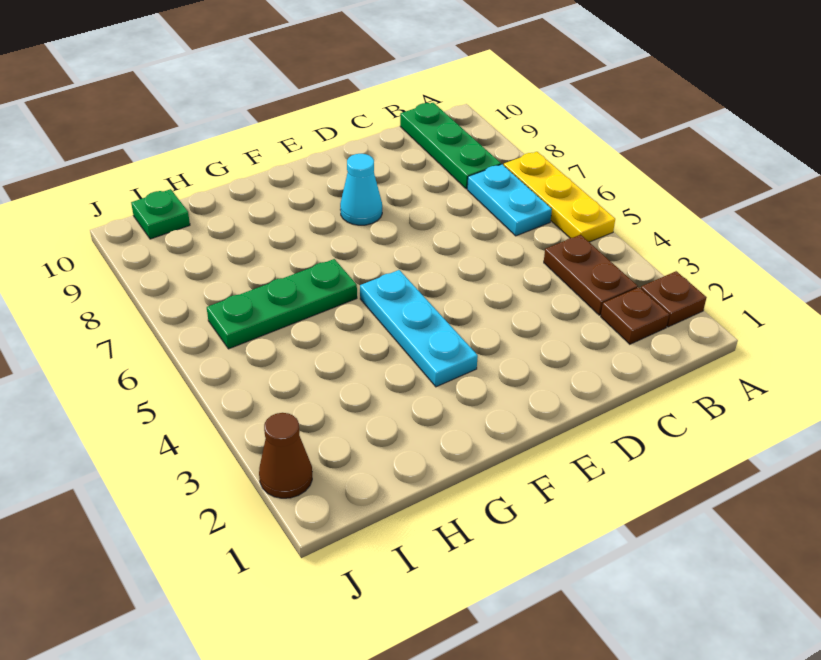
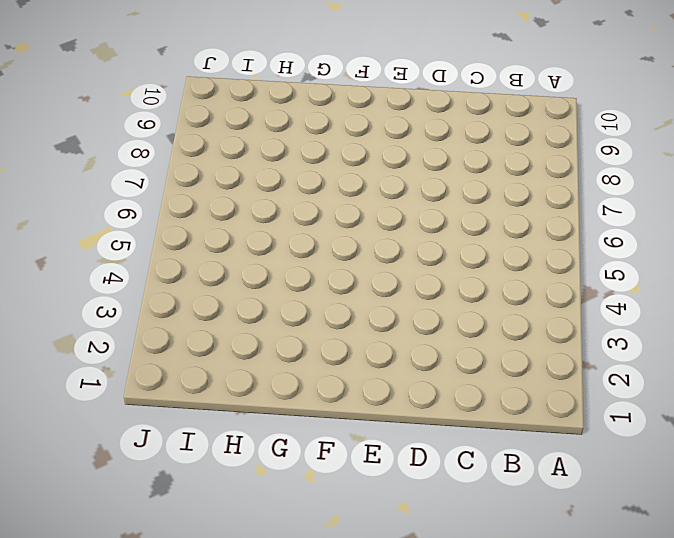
none -> brown plate A2 level 1
none -> yellow plate A5:A7 level 1

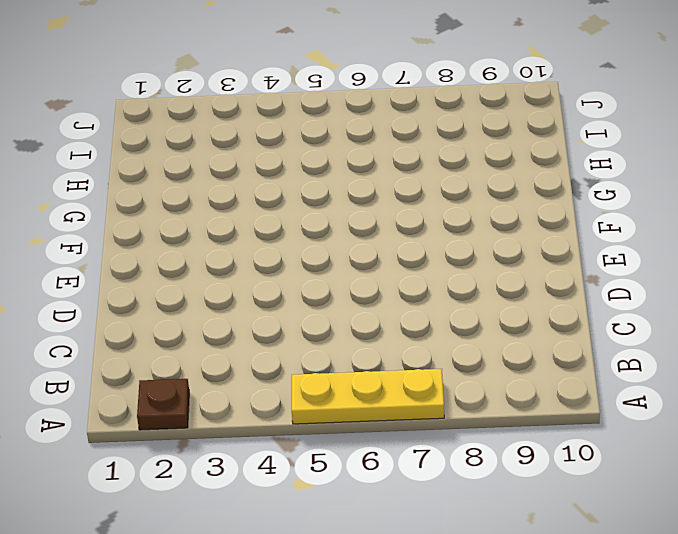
none -> brown plate B2 level 1
none -> brown plate B3:B4 level 1

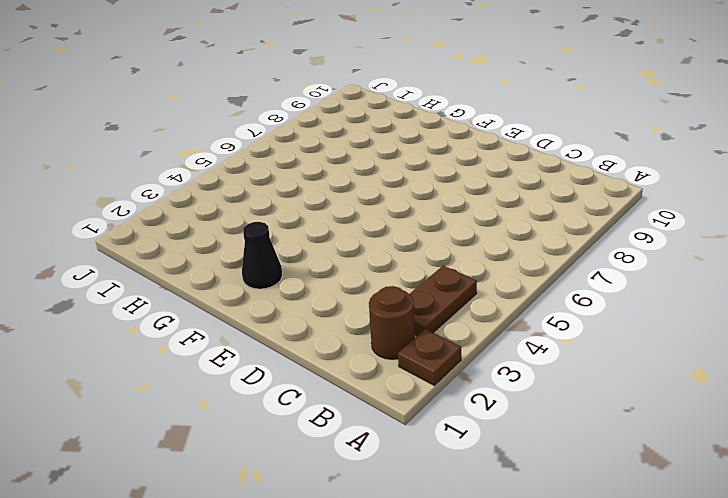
brown round brick B2 level 1 -> brown plate B2 level 1
black cone F2 level 1 -> none
none -> yellow plate A5:A7 level 1
none -> cyan plate B6:B7 level 1

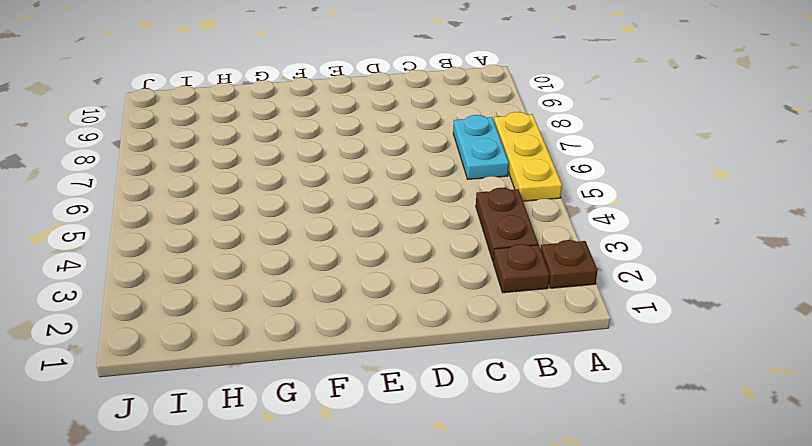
none -> green plate B8:B10 level 1
none -> cyan cone E8 level 1

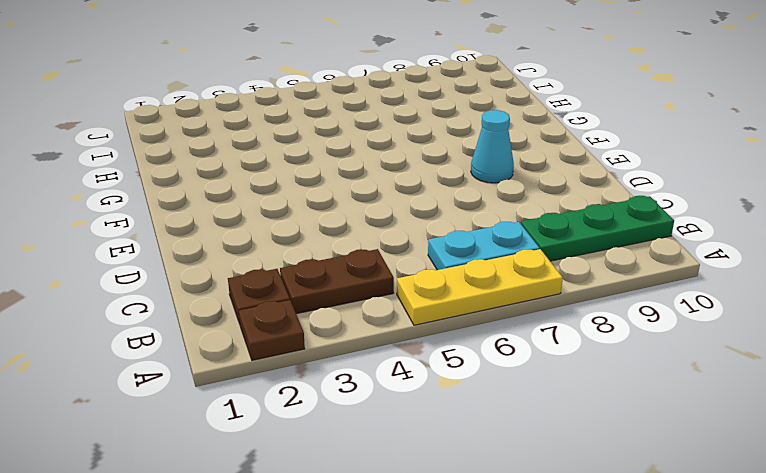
none -> cyan plate F3:F5 level 1
none -> green plate G6:I6 level 1

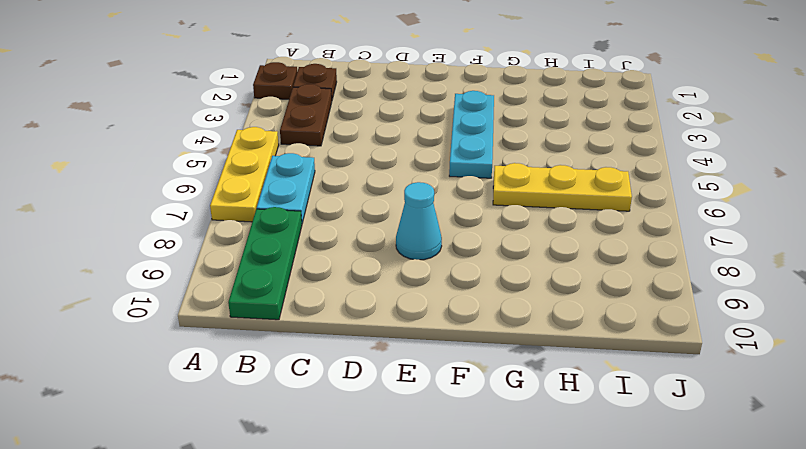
yellow plate G6:I6 level 1 -> green plate G6:I6 level 1
none -> green plate I10 level 1
none -> brown cone J2 level 1

